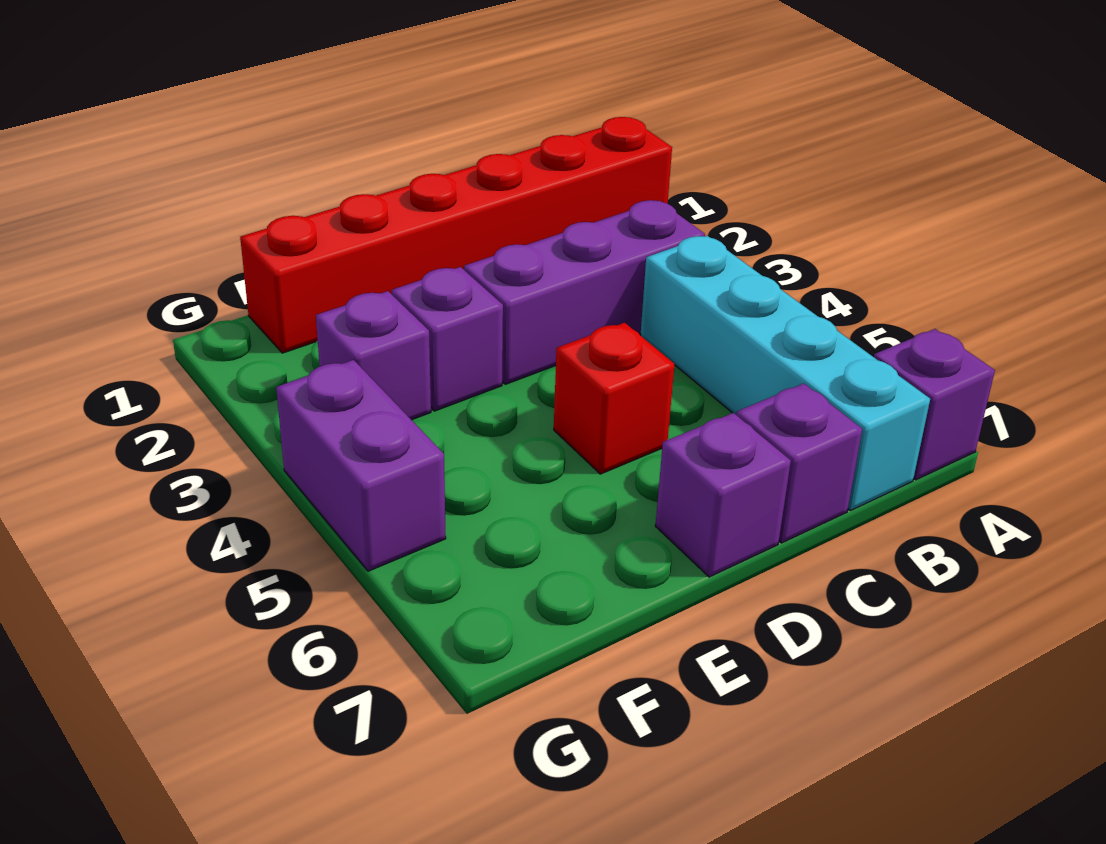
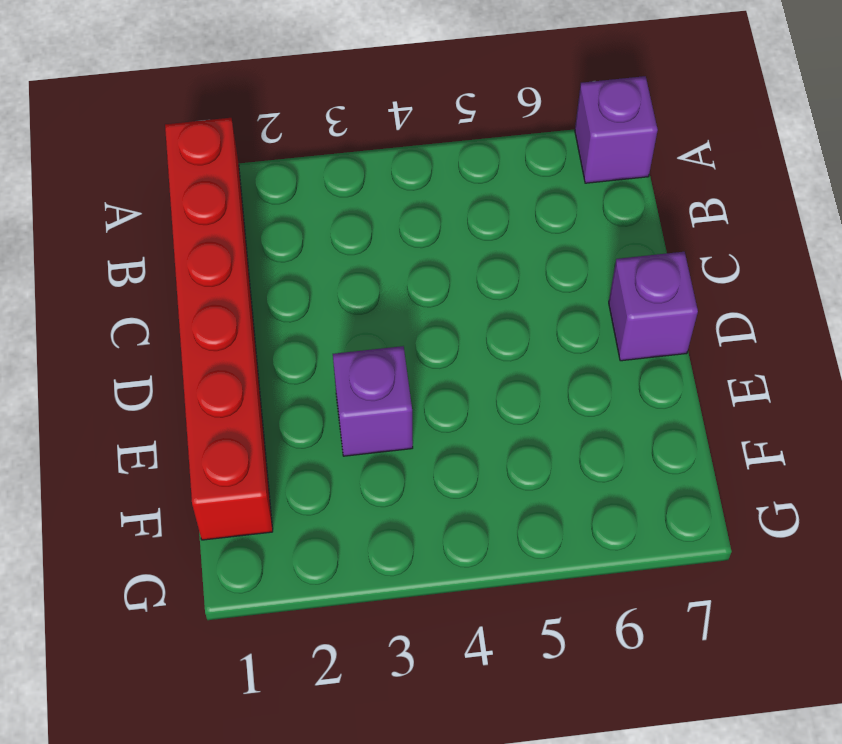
none -> purple brick B3:D3 level 1
none -> cyan brick B4:B7 level 1

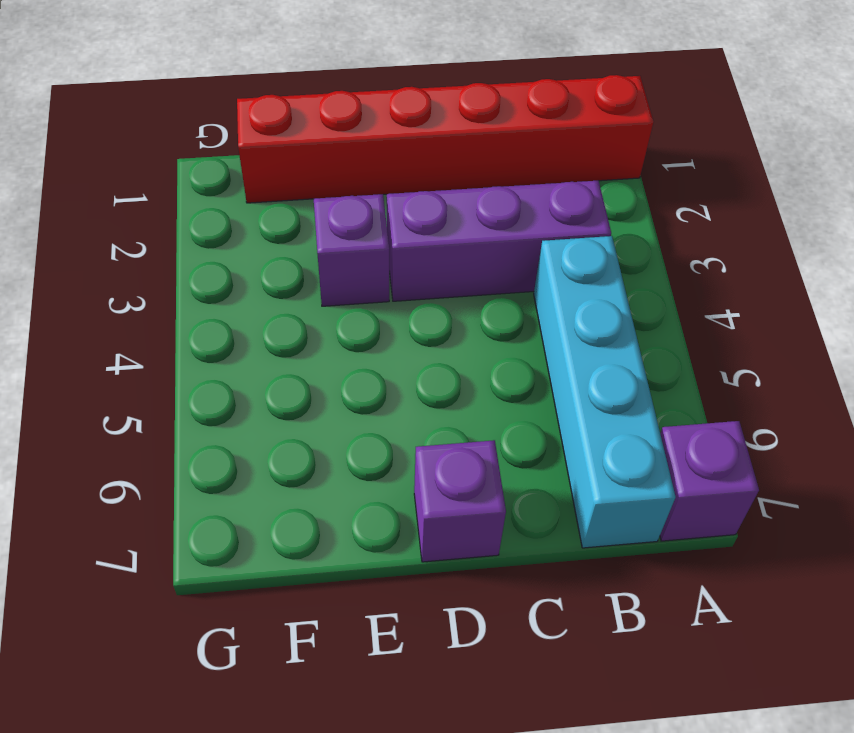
none -> purple brick C7 level 1
none -> red brick D5 level 1

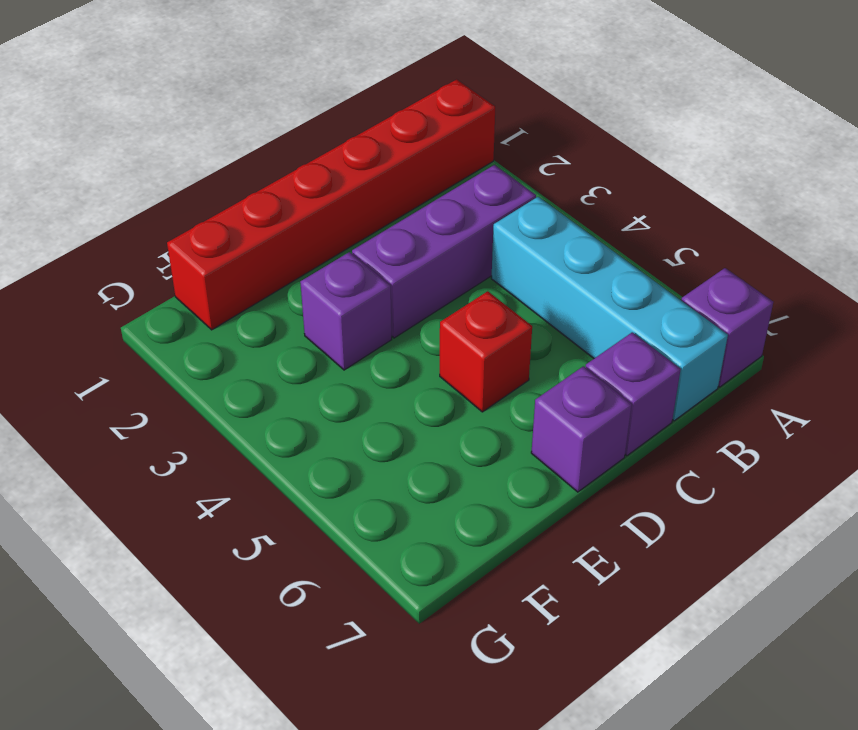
none -> purple brick F3 level 1
none -> purple brick G4:G5 level 1

